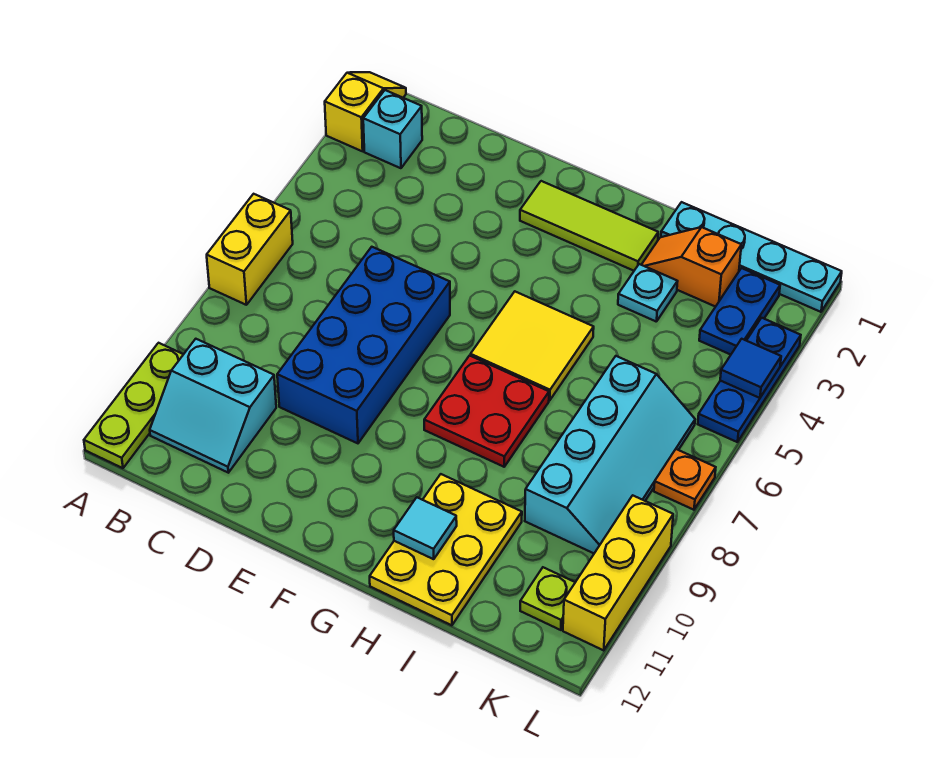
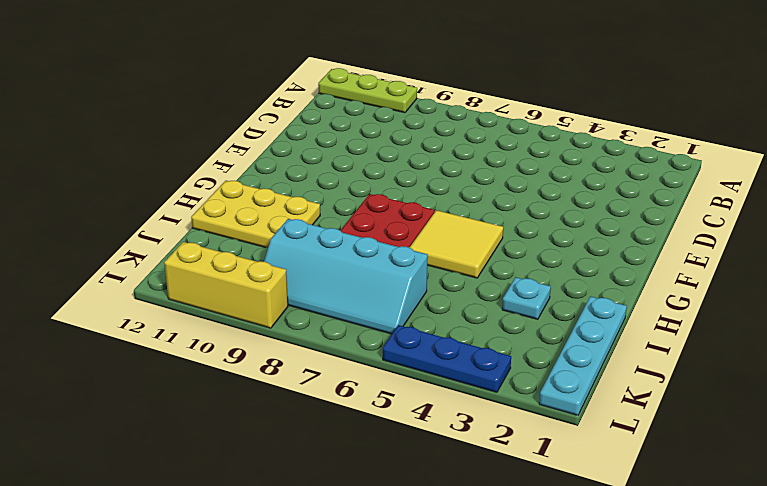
none -> yellow slope A1:A2 level 1 top 2
none -> yellow brick A6:A7 level 1
none -> cyan brick B2 level 1

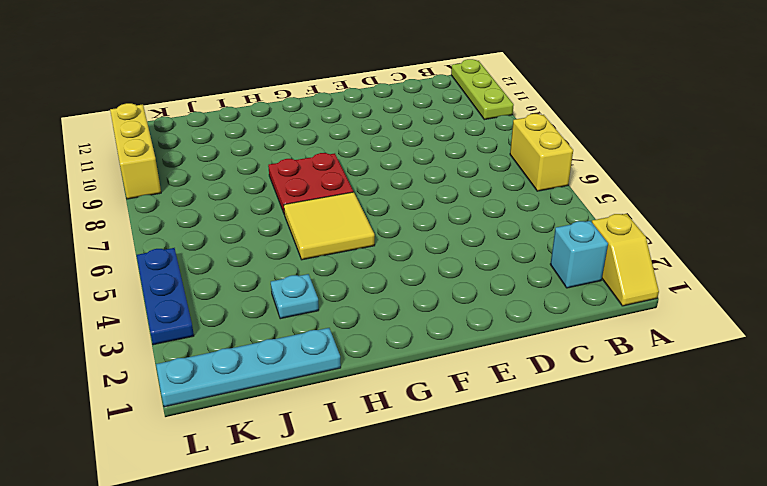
none -> cyan slope B10:C11 level 1 top 10
none -> blue brick D6:E9 level 1
none -> lime tile F2:H2 level 1

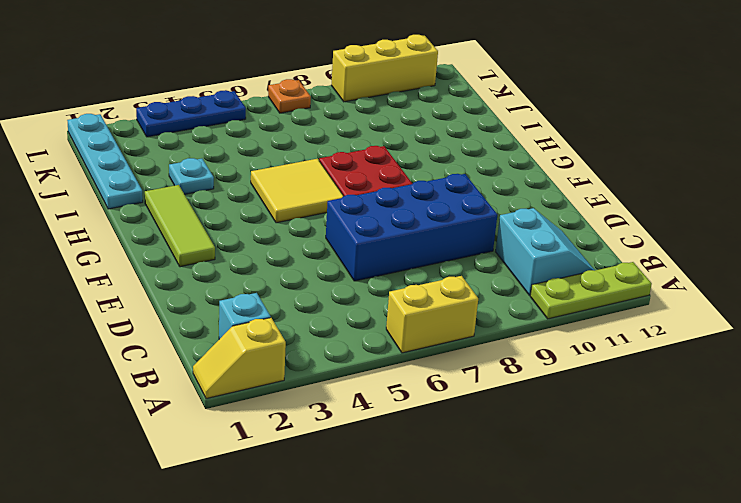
none -> yellow plate H10:I12 level 1
none -> orange slope I2:J2 level 1 top J
none -> cyan slope J6:K9 level 1 top J

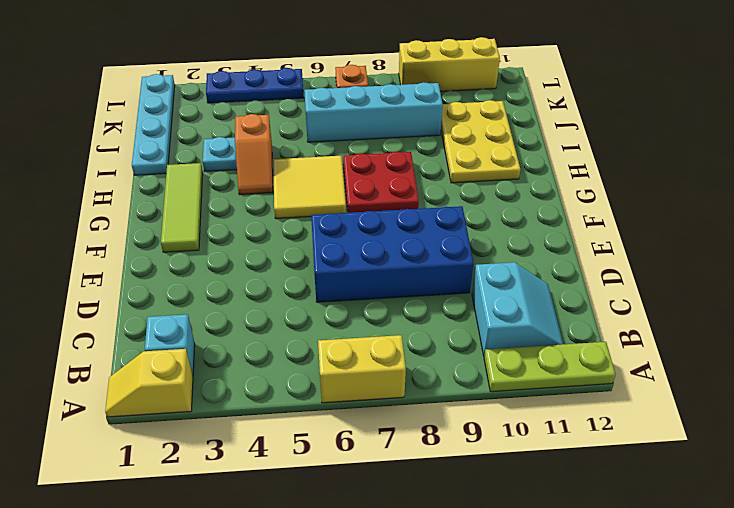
orange slope H4:I4 level 1 top I -> orange slope I2:J2 level 1 top J
yellow plate H10:J11 level 1 -> yellow plate H10:I12 level 1
none -> blue plate K2:K3 level 1
none -> lime plate K11 level 1
none -> cyan tile H11 level 2

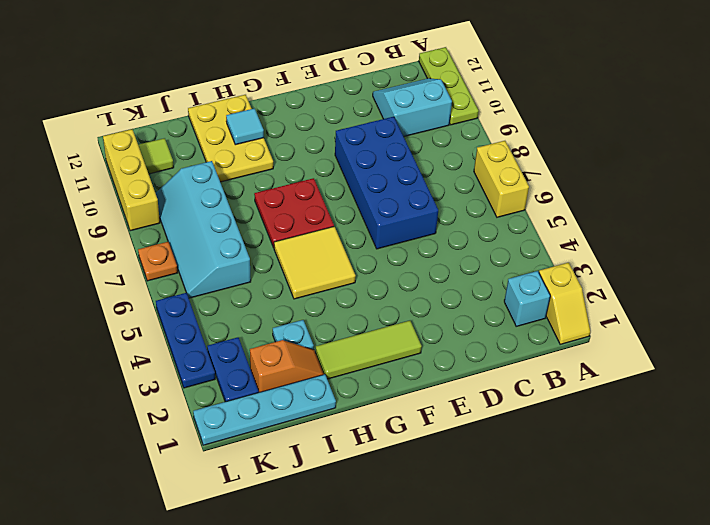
lime tile K11 level 1 -> lime plate K11 level 1
none -> blue tile L4 level 2

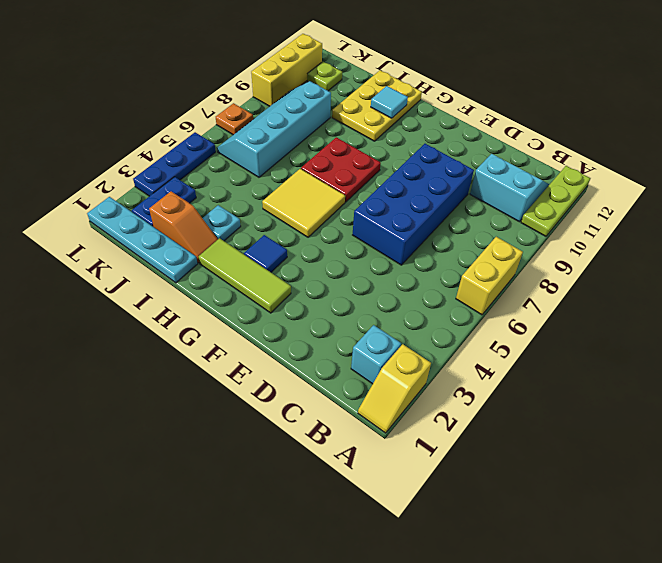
blue tile G3 level 1 -> blue tile L4 level 2

